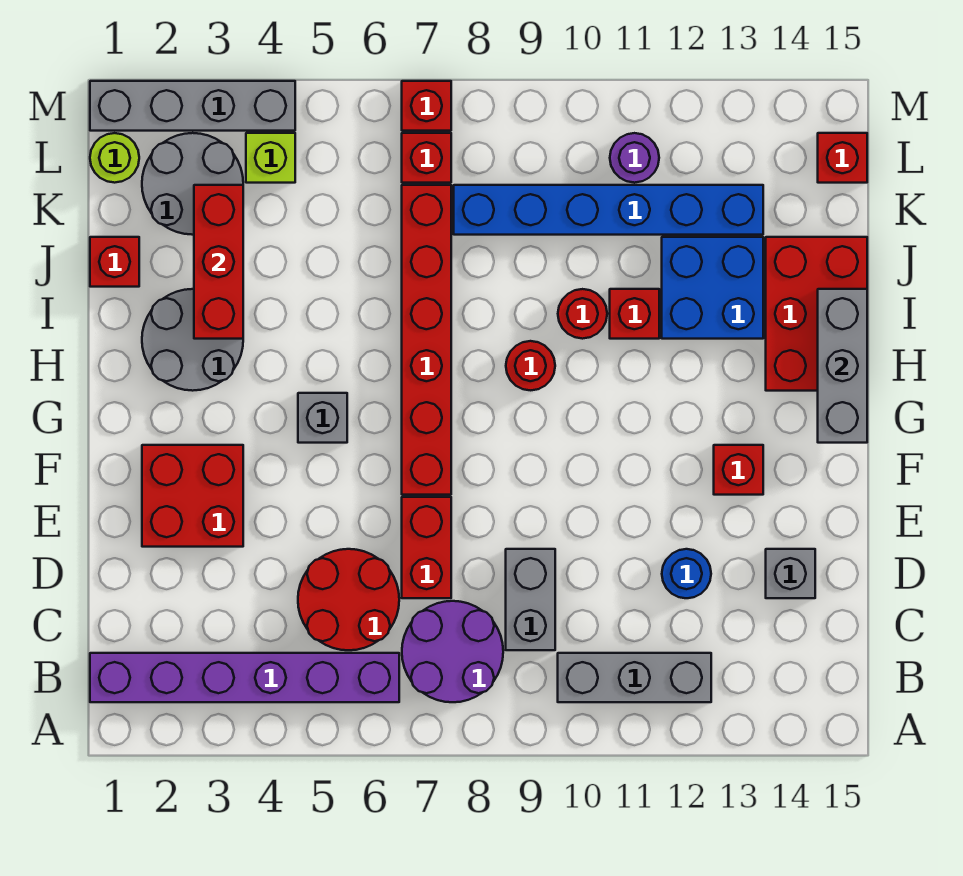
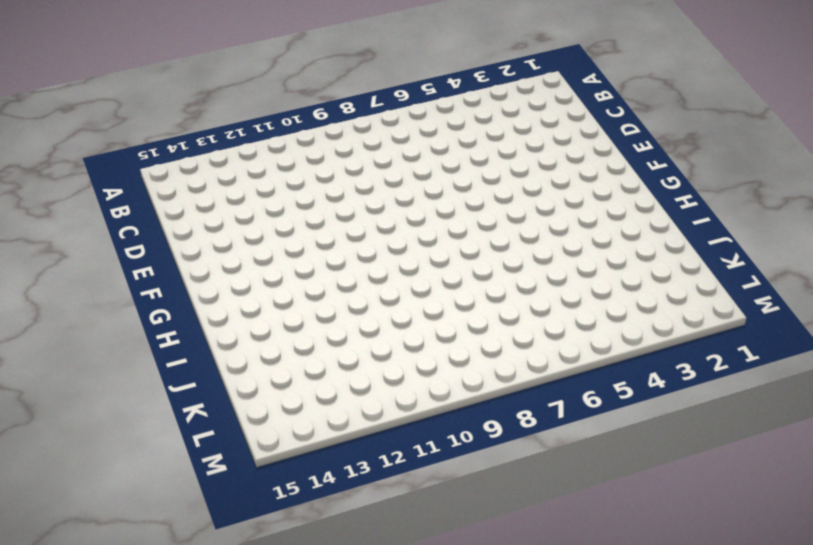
none -> purple brick B1:B6 level 1
none -> purple round brick B7:C8 level 1
none -> grey brick B10:B12 level 1
none -> red round brick C5:D6 level 1

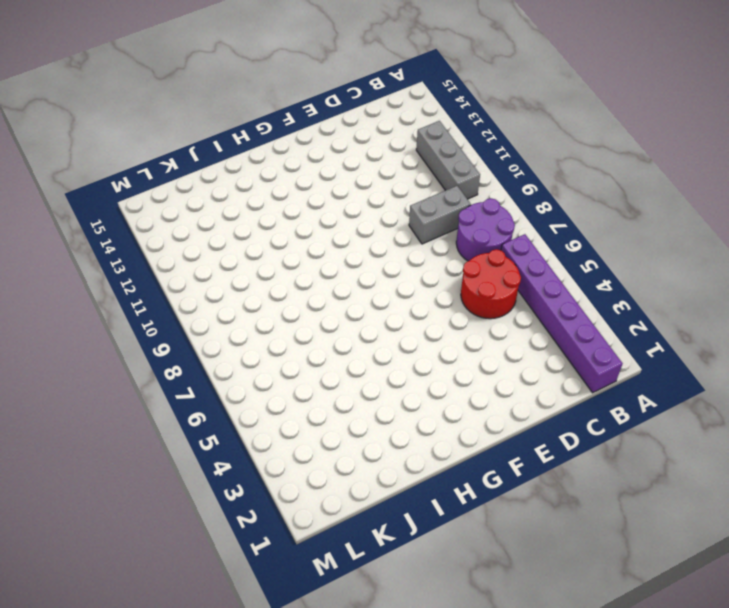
none -> red brick D7:E7 level 1
none -> blue round brick D12 level 1
none -> grey brick D14 level 1
none -> red brick E2:F3 level 1

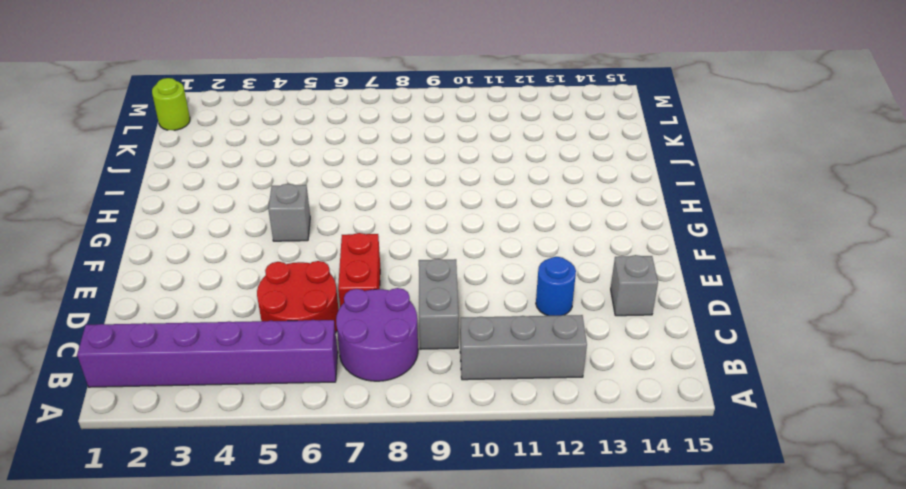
none -> red brick E2:F3 level 1
none -> red brick F7:K7 level 1
none -> red brick F13 level 1
none -> grey round brick H2:I3 level 1

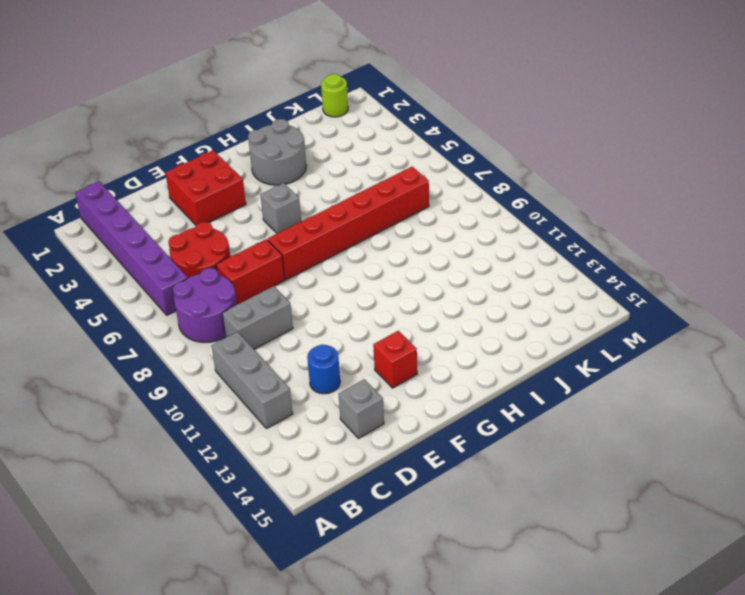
none -> red round brick H9 level 1
none -> red brick H14:J15 level 1
none -> red round brick I10 level 1
none -> red brick I11 level 1

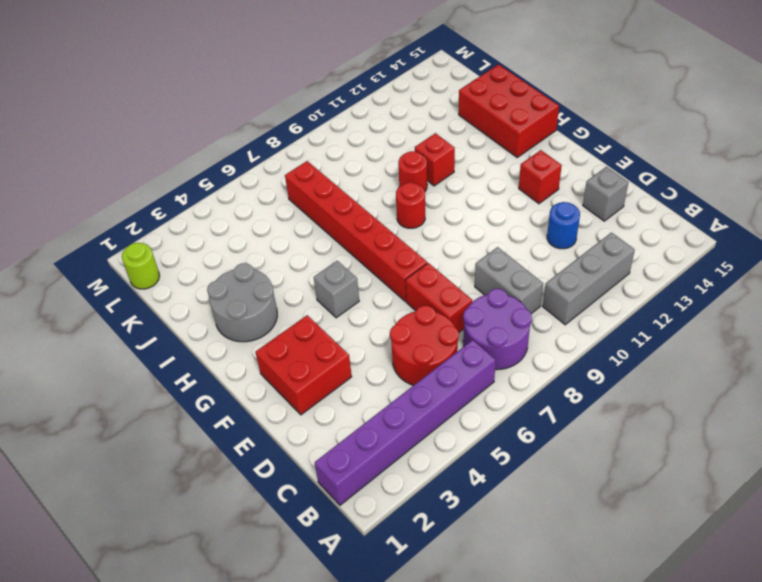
none -> blue brick I12:J13 level 1
none -> red brick J1 level 1
none -> grey round brick K2:L3 level 1
none -> blue brick K8:K13 level 1

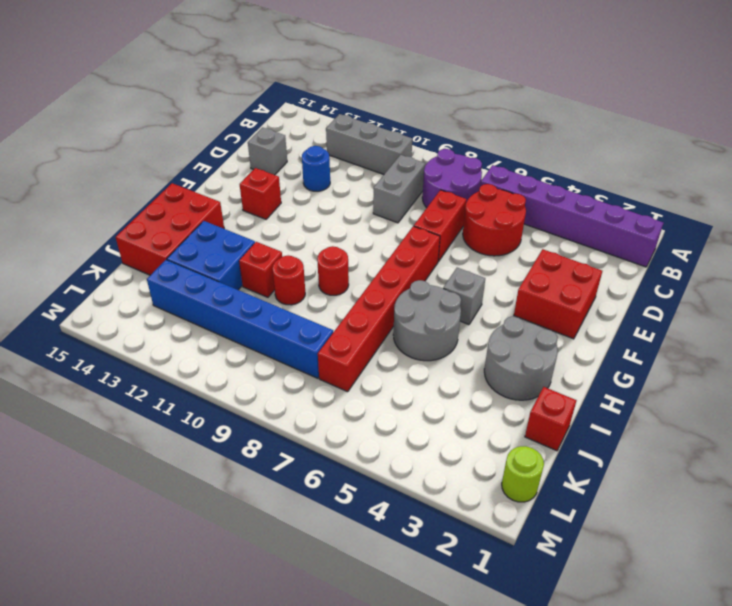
grey round brick H5:I6 level 1 -> grey round brick K2:L3 level 1
none -> lime brick L4 level 1
none -> red brick L7 level 1
none -> purple round brick L11 level 1
none -> red brick L15 level 1

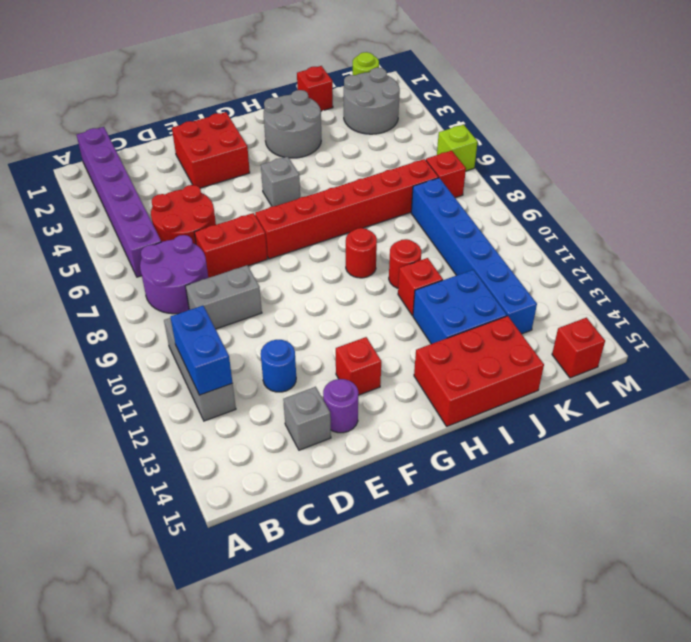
blue brick B11:B12 level 2 -> none
purple round brick E14 level 1 -> purple round brick L11 level 1
lime brick M6 level 1 -> lime brick L4 level 1
none -> grey brick M1:M4 level 1
none -> red brick M7 level 1
none -> grey brick G15:I15 level 2
none -> red brick I3:K3 level 2

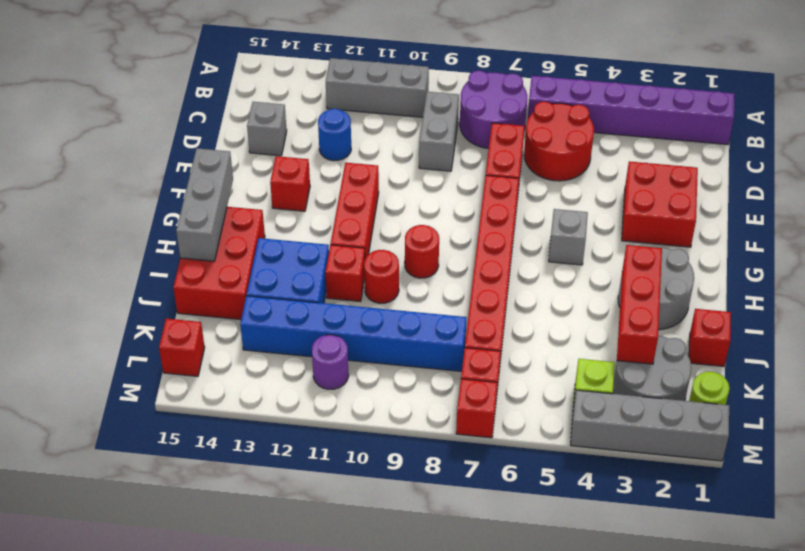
red brick F11:H11 level 1 -> none

